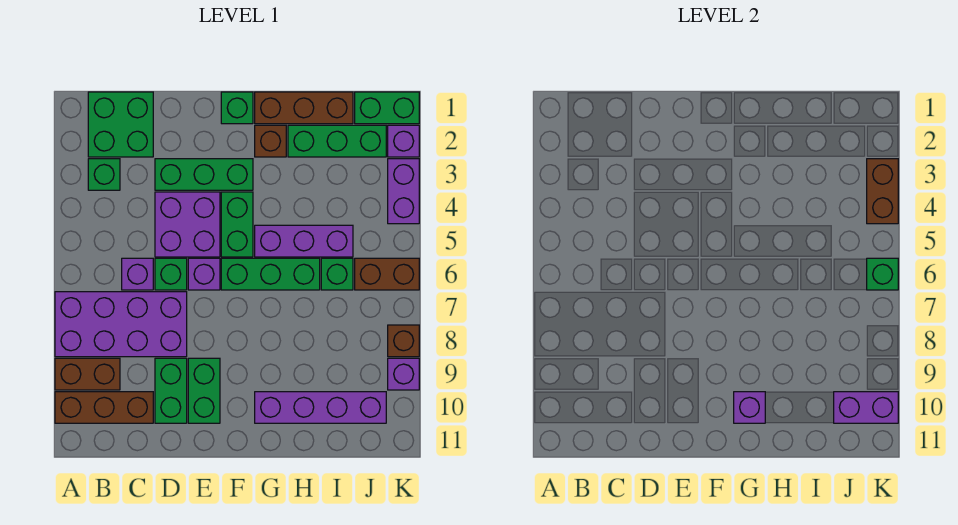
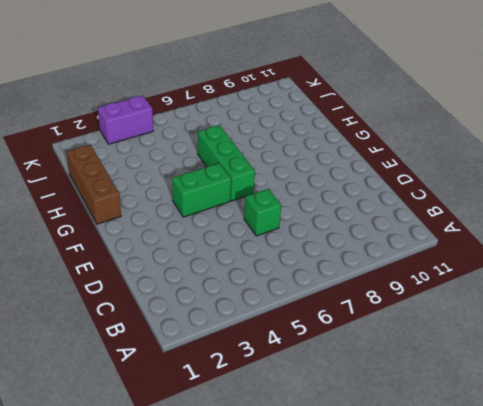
none -> purple brick A7:D8 level 1
none -> brown brick A9:B9 level 1
none -> brown brick A10:C10 level 1
none -> green brick B1:C2 level 1

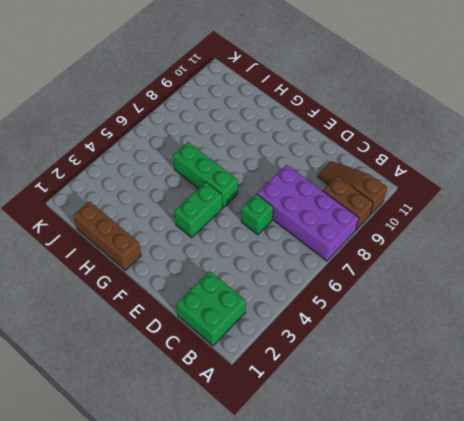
brown slope A10:C10 level 1 top A -> brown brick A10:C10 level 1
none -> green brick B3 level 1
none -> purple brick C6 level 1
none -> green brick D3:F3 level 1
none -> purple brick D4:E5 level 1

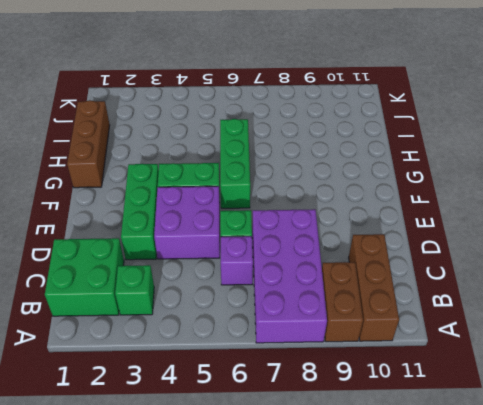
none -> green brick D9:D10 level 1
none -> purple brick E6 level 1
none -> green brick E9:E10 level 1
none -> green brick F1 level 1

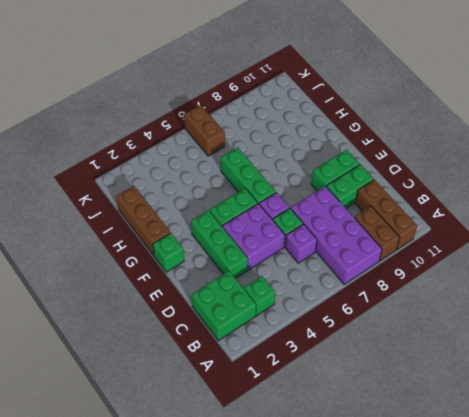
none -> brown brick G2 level 1
none -> purple brick G5:I5 level 1
none -> purple brick G10:J10 level 1
none -> green brick H2:J2 level 1

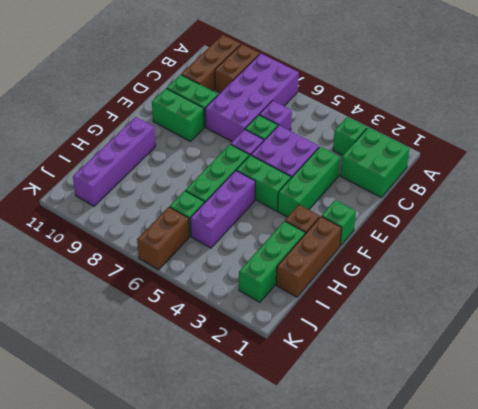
none -> green brick J1:K1 level 1
none -> purple brick K2 level 1
none -> purple brick K3:K4 level 1
none -> brown brick K8 level 1

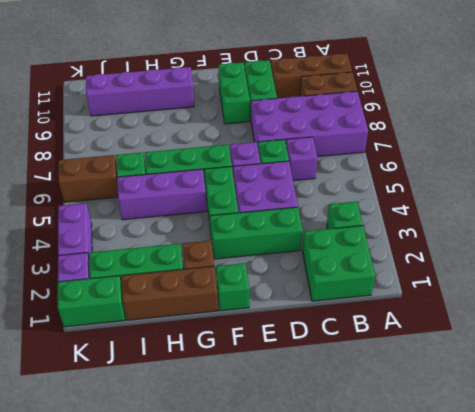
none -> brown brick K8 level 1
none -> purple brick K9 level 1
none -> purple brick G10 level 2
none -> purple brick J10:K10 level 2

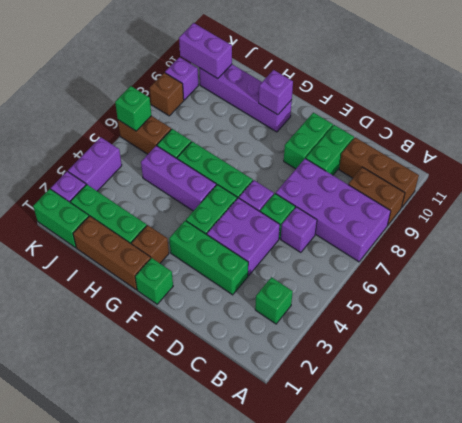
none -> green brick B1:C2 level 1
none -> brown brick K3:K4 level 2

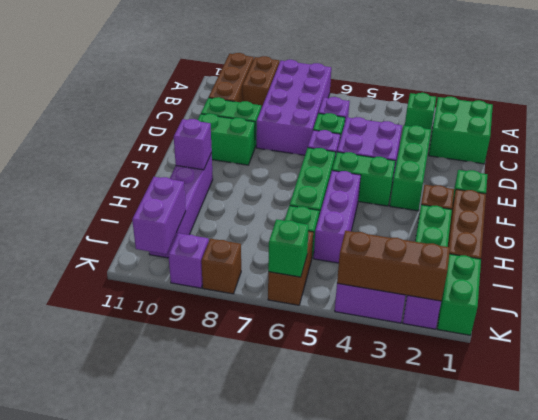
brown brick K2:K4 level 2 -> brown brick K3:K4 level 2

